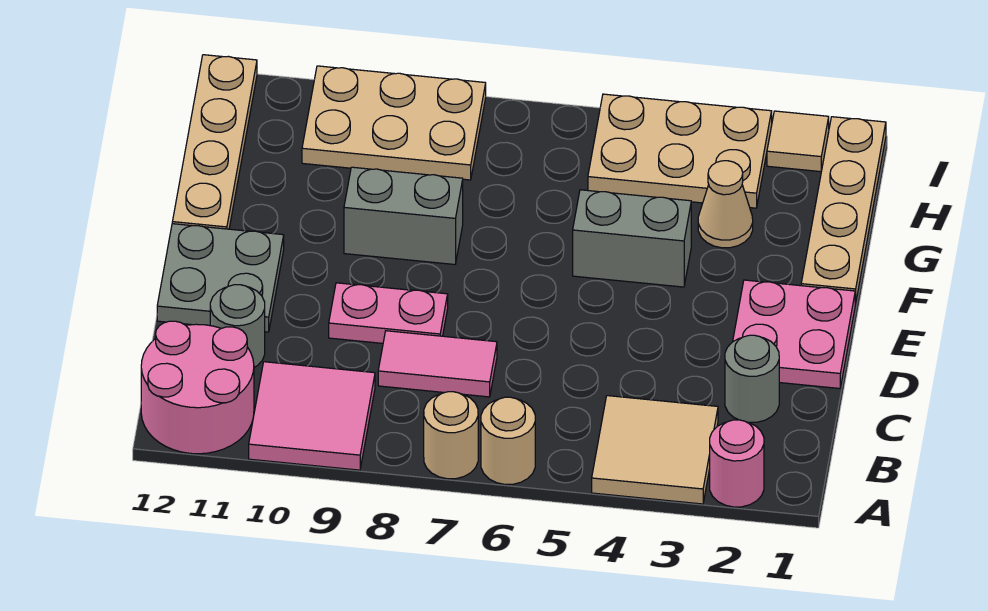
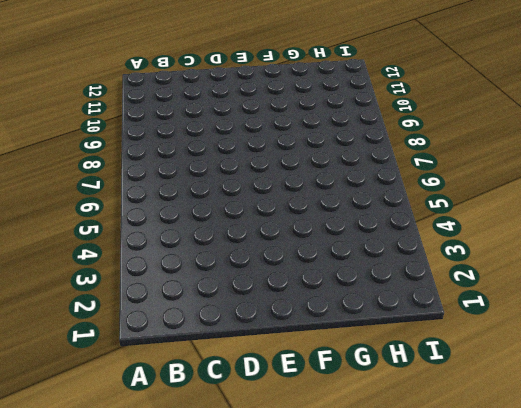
none -> pink round brick A2 level 1
none -> tan tile A3:B4 level 1
none -> tan round brick A6 level 1

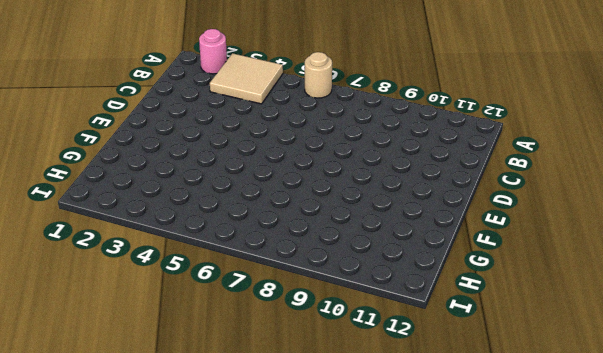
none -> tan round brick A7 level 1
none -> pink tile A9:B10 level 1
none -> pink round brick A11:B12 level 1

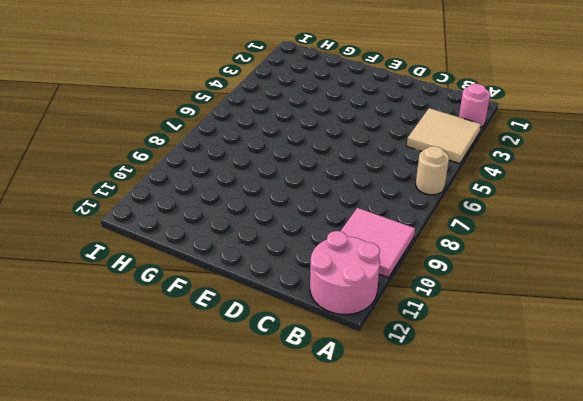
none -> tan round brick A7 level 1
none -> grey round brick C2 level 1
none -> pink tile C7:C8 level 1

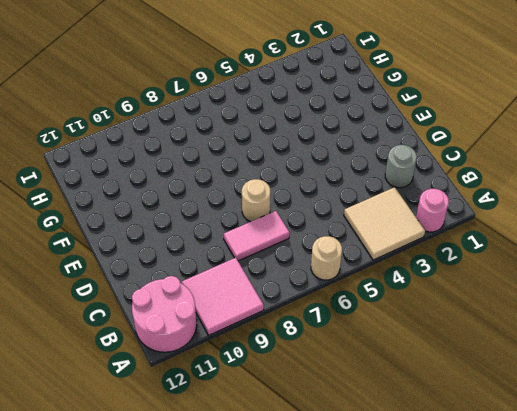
tan round brick D7 level 1 -> tan round brick A7 level 1
none -> grey round brick C11 level 1
none -> pink plate D1:E2 level 1
none -> pink plate D8:D9 level 1

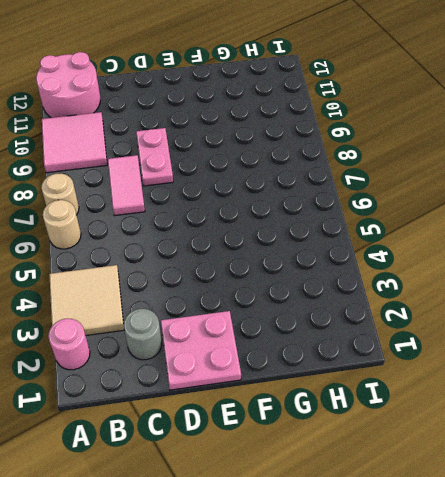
none -> grey round brick C11 level 1
none -> grey plate D11:E12 level 1
none -> tan plate F1:I1 level 1

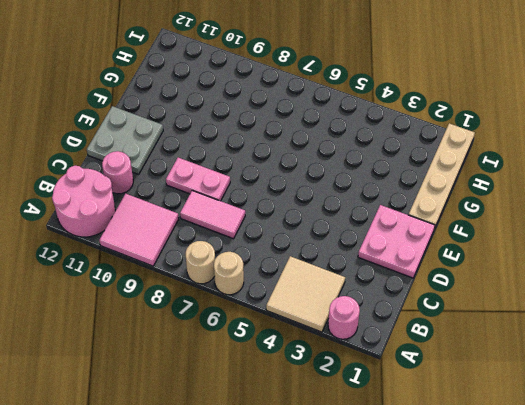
pink round brick C11 level 1 -> grey round brick C11 level 1
none -> grey round brick C2 level 1
none -> grey brick F4:F5 level 1
none -> grey brick F8:F9 level 1

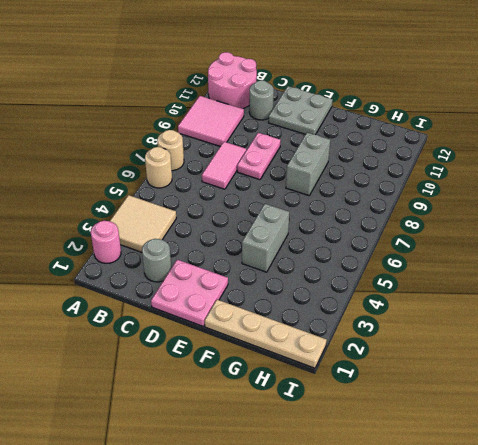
none -> tan plate F12:I12 level 1
none -> tan cone G3 level 1
none -> tan plate H3:I5 level 1

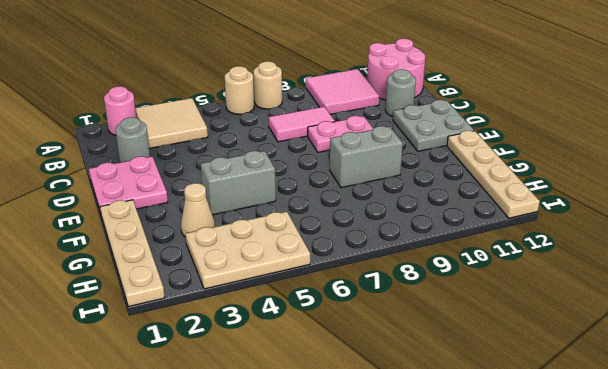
none -> tan plate H8:I10 level 1
none -> tan tile I2 level 1

